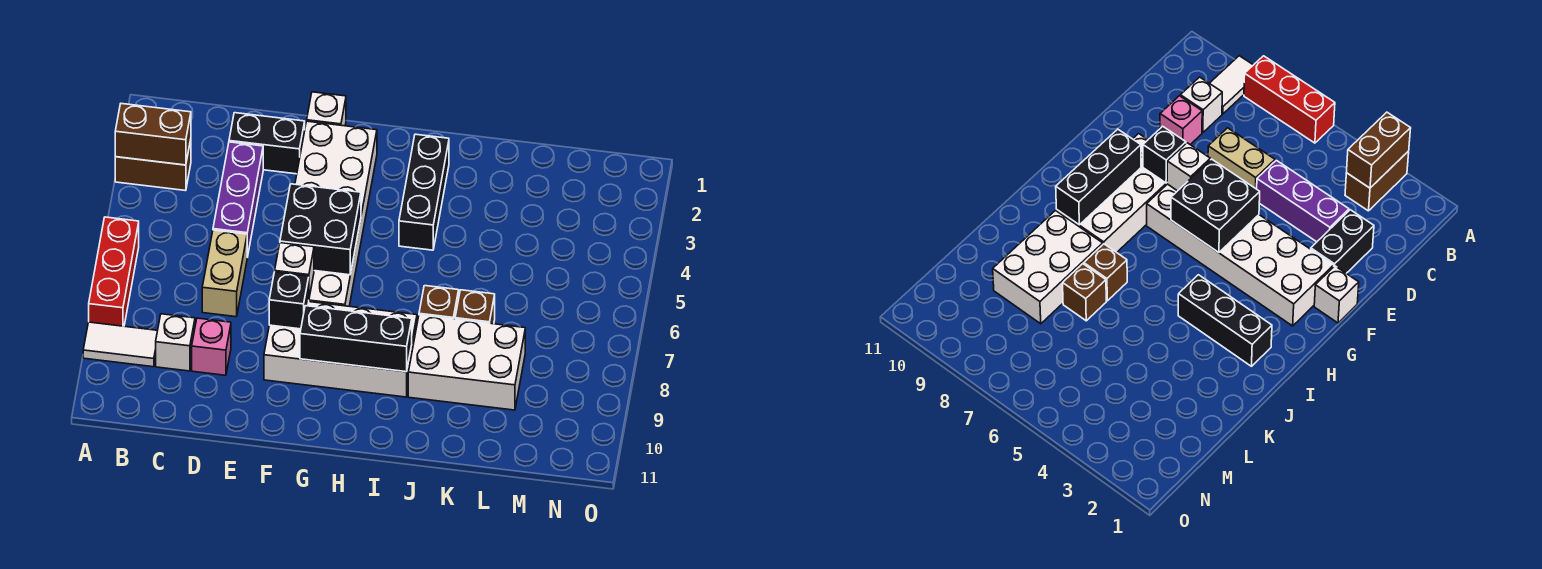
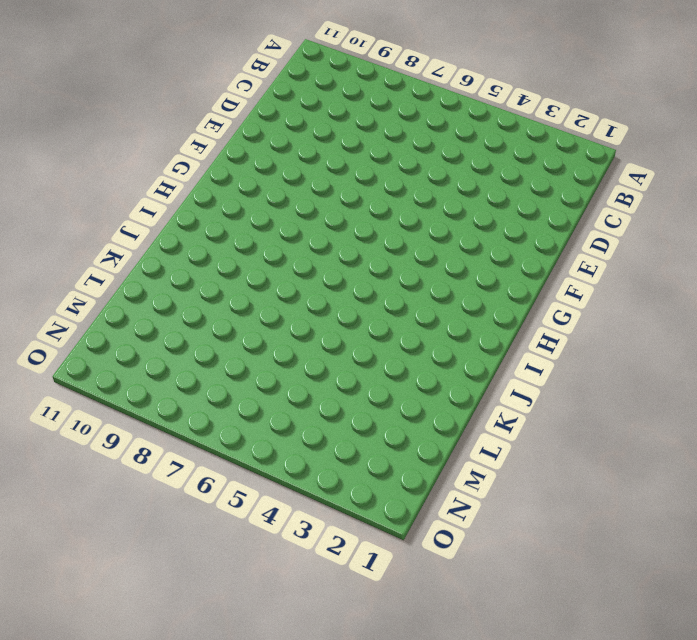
none -> brown brick A3:B3 level 1
none -> red brick A6:A8 level 1
none -> white tile A9:B9 level 1

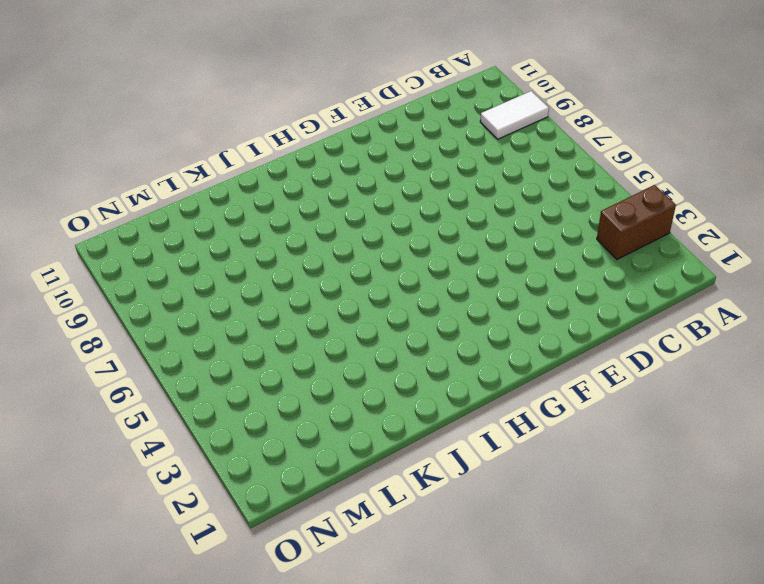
none -> red brick A6:A8 level 1
none -> white brick C9 level 1
none -> black brick D2:E2 level 1

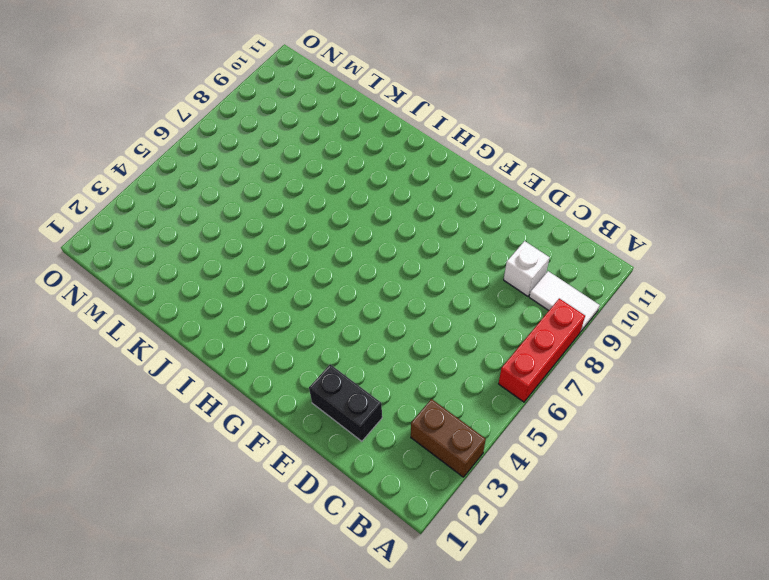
none -> purple brick D3:D5 level 1
none -> tan brick D6:D7 level 1
none -> pink brick D9 level 1

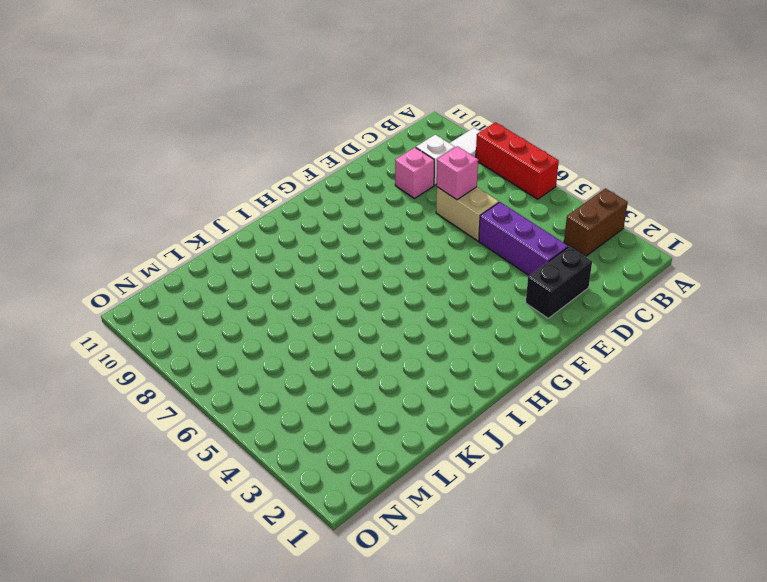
pink brick D7 level 2 -> none
none -> white brick F1 level 1
none -> white brick F2:G7 level 1
none -> white brick F8:I9 level 1

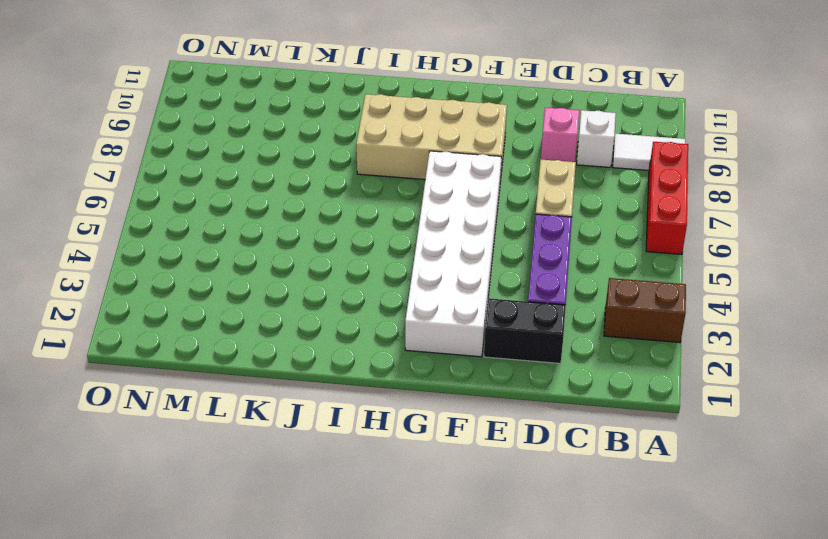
tan brick F8:I9 level 1 -> white brick F8:I9 level 1
none -> white brick F1 level 1
none -> black brick I2:I4 level 1
none -> brown brick J7 level 1

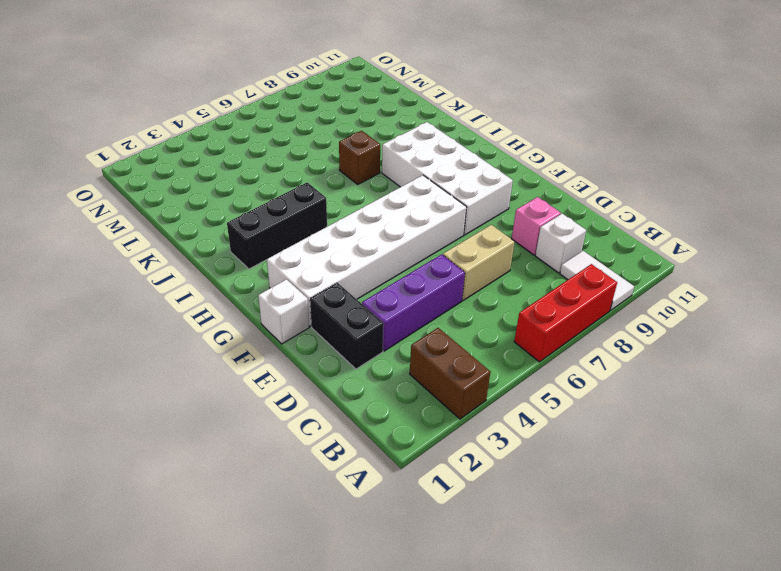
none -> white brick J8:L9 level 1
none -> brown brick K7 level 1
none -> brown brick A3:B3 level 2

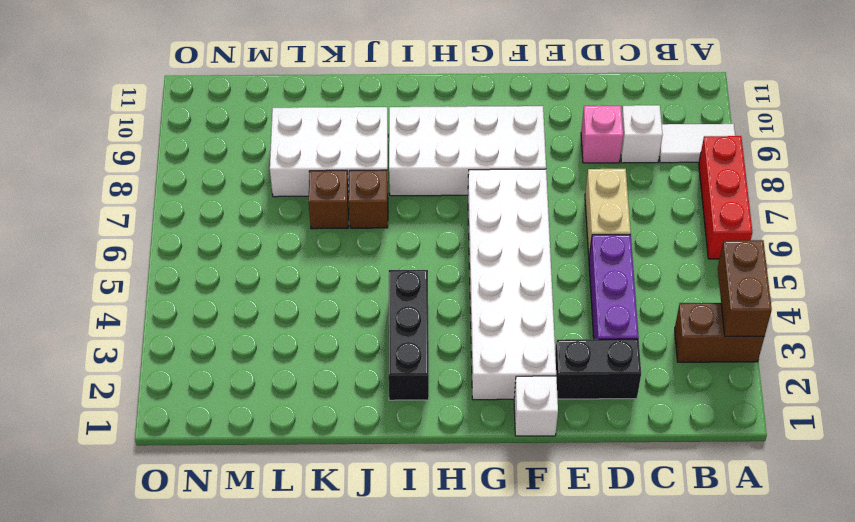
brown brick A3:A4 level 2 -> brown brick A3:B3 level 2
none -> black brick F5:G6 level 2
none -> white brick F7 level 2
none -> black brick F8 level 2

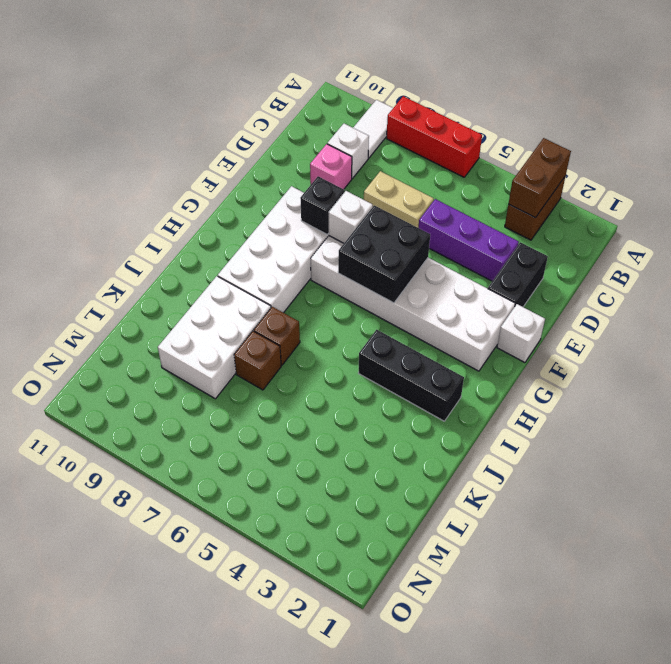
none -> black brick G9:I9 level 2

